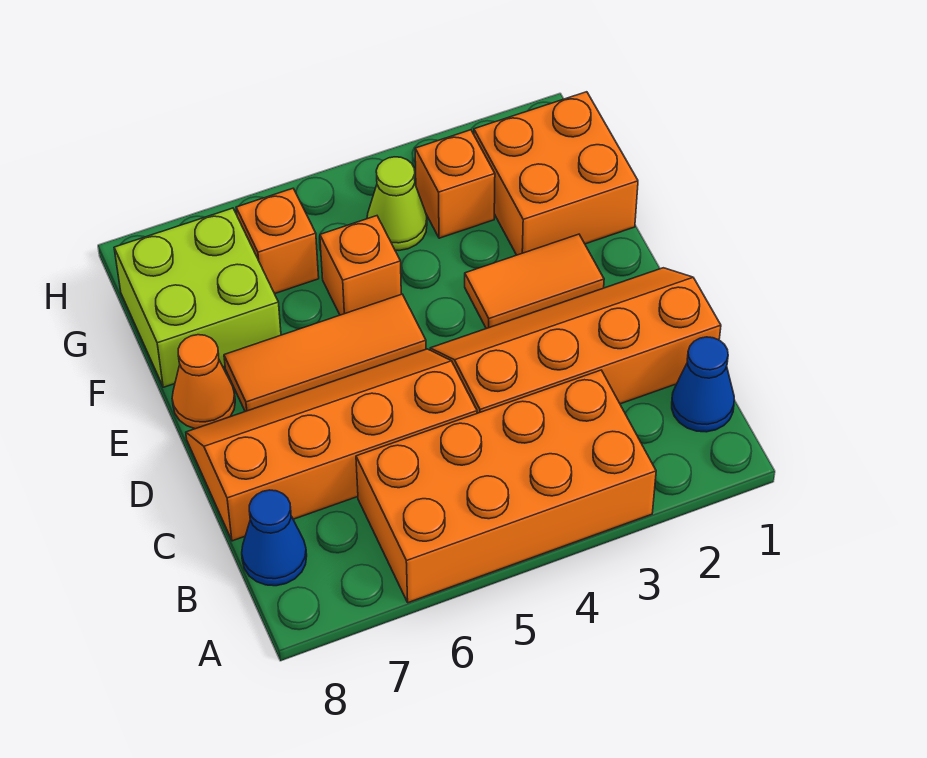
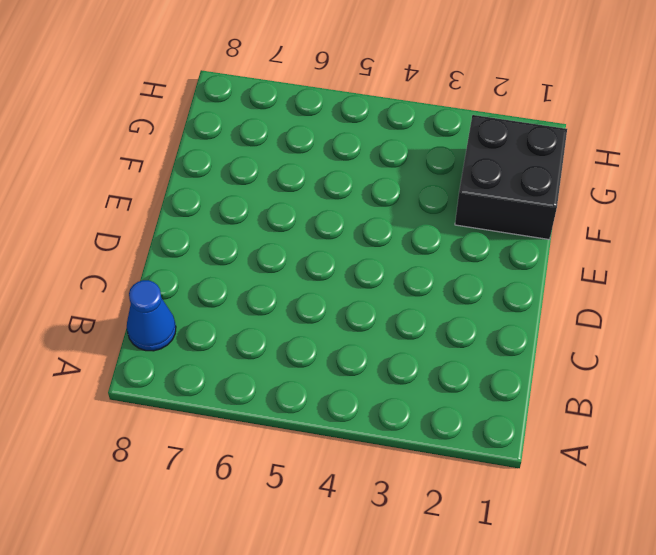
black brick F1:G2 level 1 -> orange brick F1:G2 level 1
none -> orange brick A3:B6 level 1
none -> blue cone B1 level 1
none -> orange slope C1:D4 level 1 top C

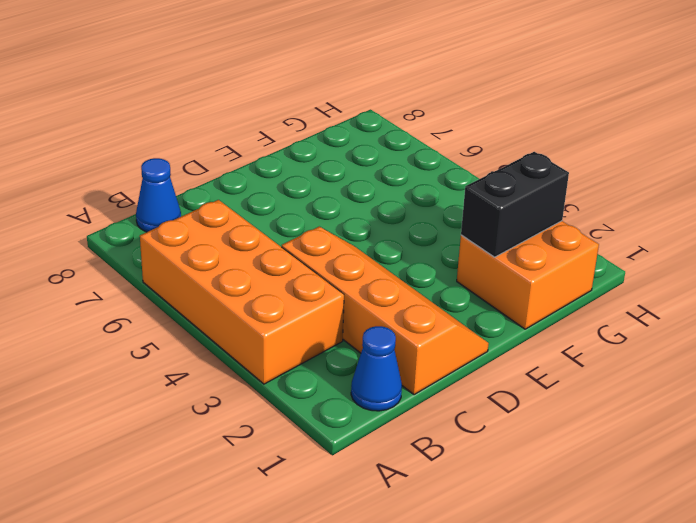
black brick F2:G2 level 2 -> none
none -> orange slope C5:D8 level 1 top C
none -> orange tile E2:E3 level 1
none -> orange tile E5:E7 level 1

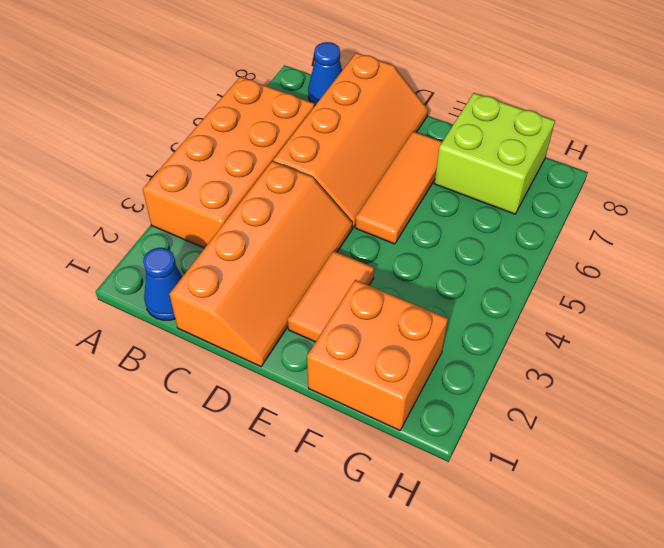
none -> orange cone E8 level 1
none -> orange brick F5 level 1
none -> orange brick G3 level 1

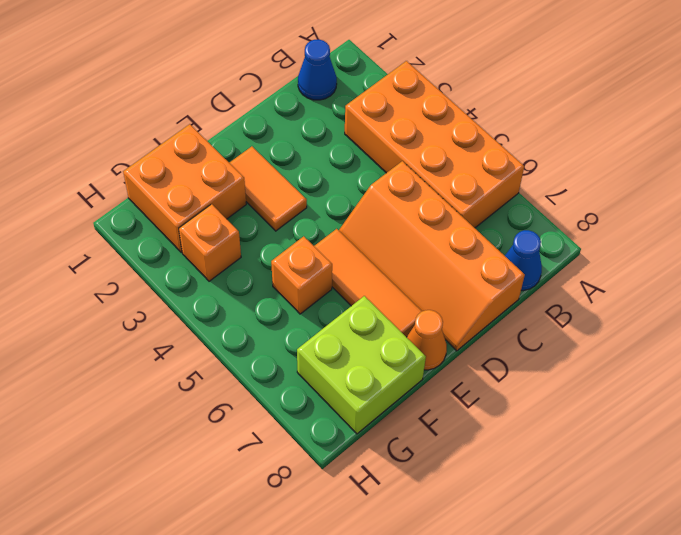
none -> orange slope C1:D4 level 1 top C
none -> lime cone G4 level 1
none -> orange brick G6 level 1

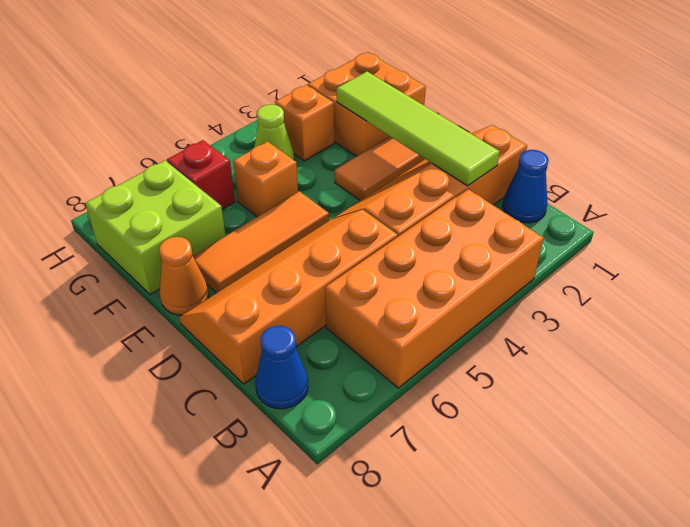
lime tile C2:F2 level 2 -> none
red brick G6 level 1 -> orange brick G6 level 1

